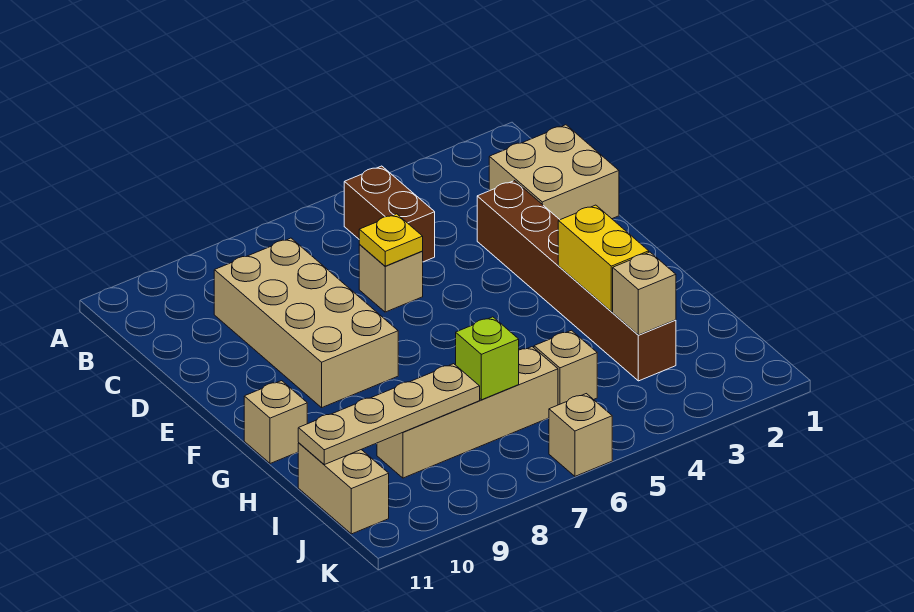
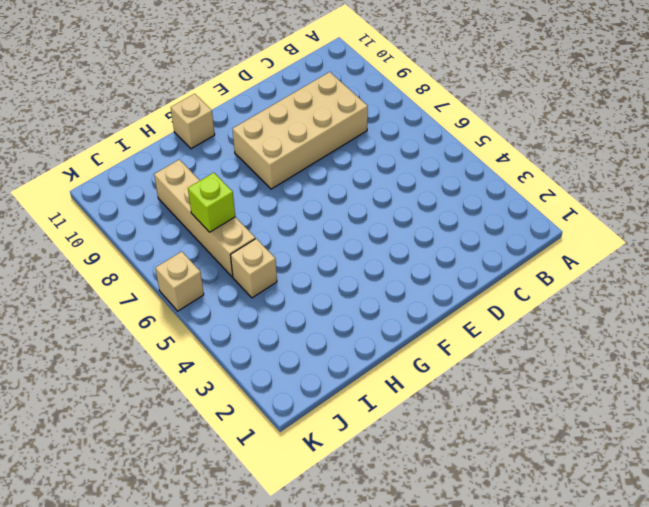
none -> brown brick B5:C5 level 1
none -> tan brick C1:D2 level 1
none -> brown brick D3:I3 level 1

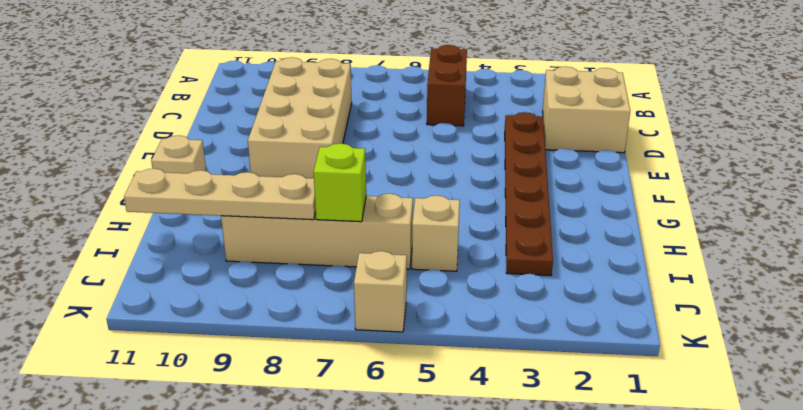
brown plate D3:I3 level 1 -> brown brick D3:I3 level 1
none -> tan brick D6 level 1
none -> tan brick I11:J11 level 1
none -> yellow plate D6 level 2

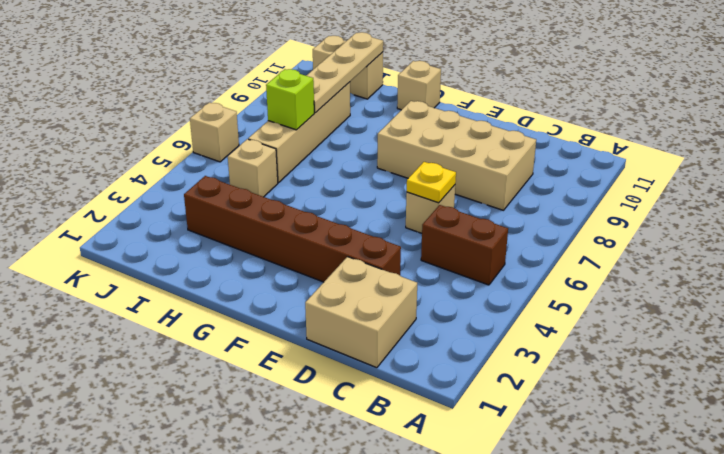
none -> yellow brick G3:H3 level 2
none -> tan brick I3 level 2

